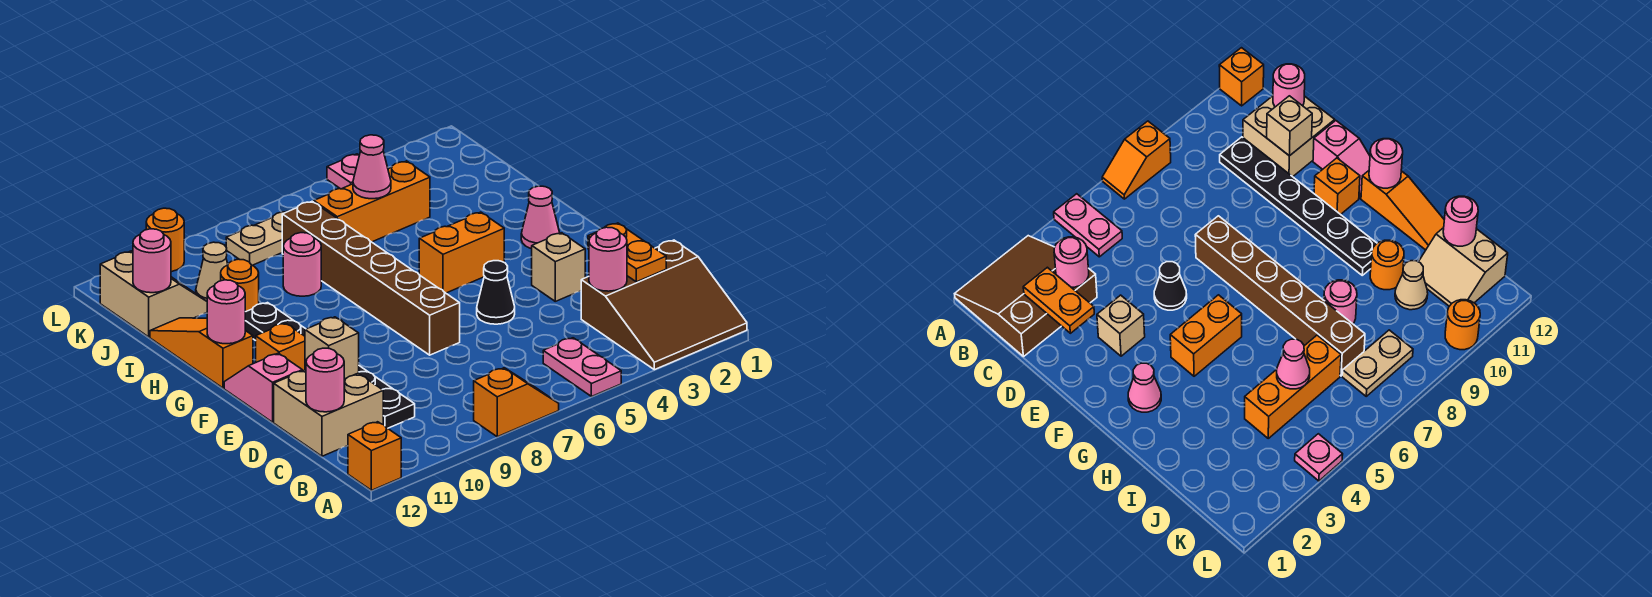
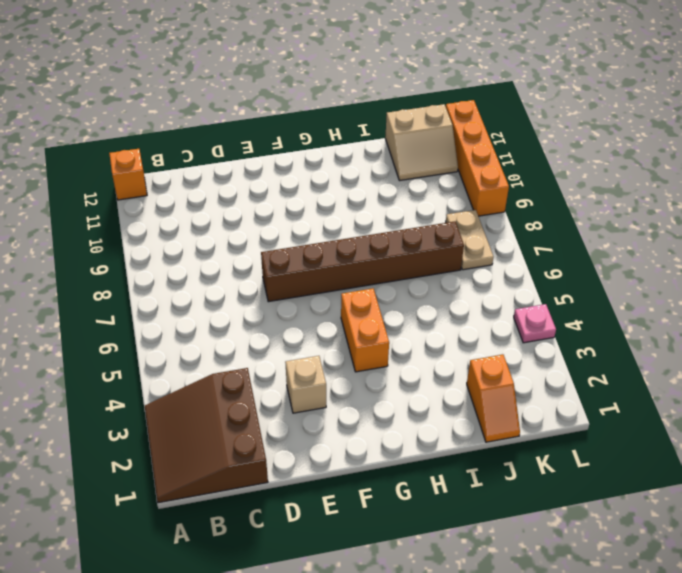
orange slope J1:J2 level 1 top 2 -> orange slope A7:A8 level 1 top 8
orange brick L9:L12 level 1 -> orange round brick L10 level 1
none -> pink plate A5:B5 level 1
none -> black plate C10:H10 level 1
none -> tan brick C11:D12 level 1

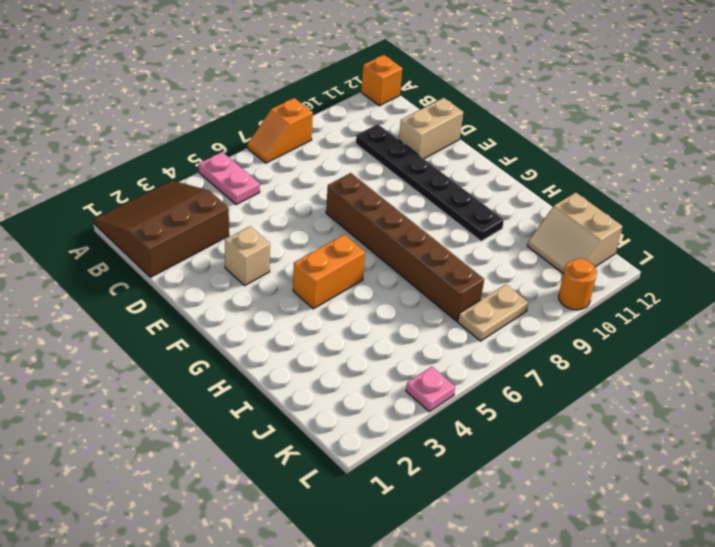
tan brick D11:D12 level 1 -> tan brick C11:D12 level 1
none -> black cone E5 level 1
none -> pink slope E12:F12 level 1 top E
none -> orange brick F11 level 1

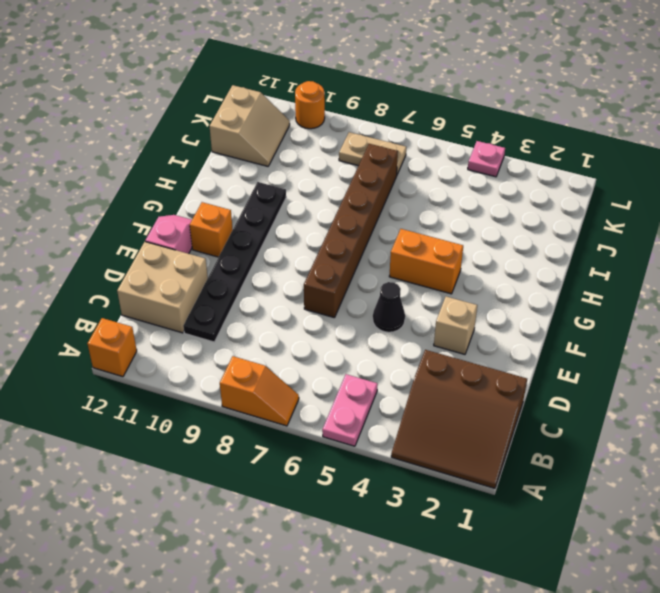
none -> pink cone G2 level 1
none -> orange slope G12:I12 level 1 top G
none -> pink round brick I8 level 1

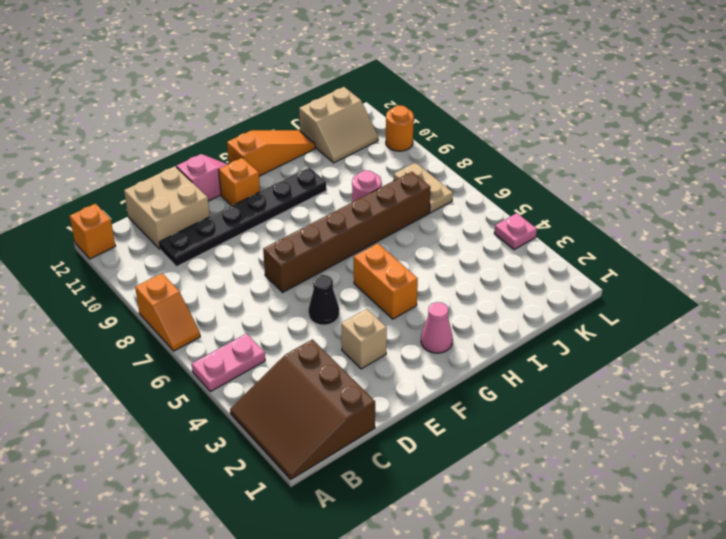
none -> orange round brick I10 level 1
none -> orange brick J4:J6 level 1
none -> tan cone J10 level 1

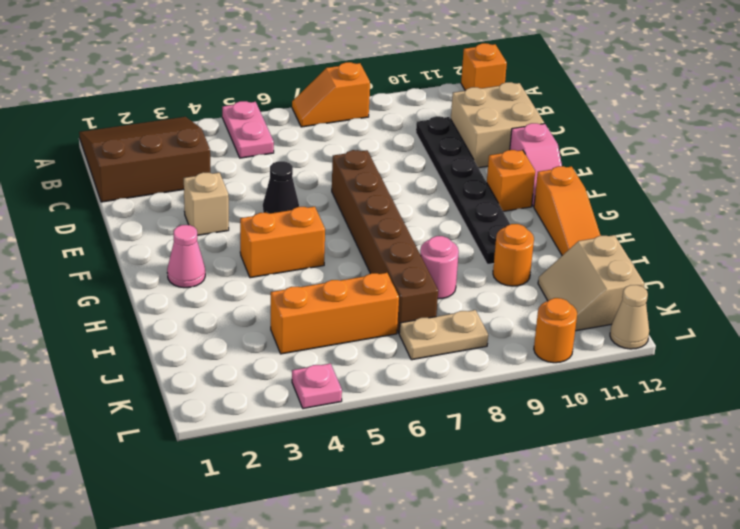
tan cone L12 level 1 -> tan cone J10 level 1
none -> orange plate C2:D2 level 2
none -> pink round brick C3 level 2
none -> pink round brick C12 level 2

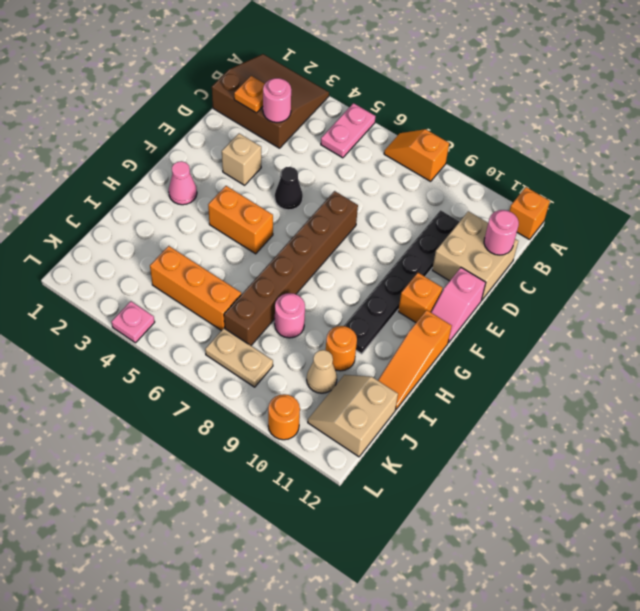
orange plate C2 level 2 -> orange plate C2:D2 level 2
none -> tan brick D11 level 2
none -> pink round brick G12 level 2
none -> pink cone J5 level 2

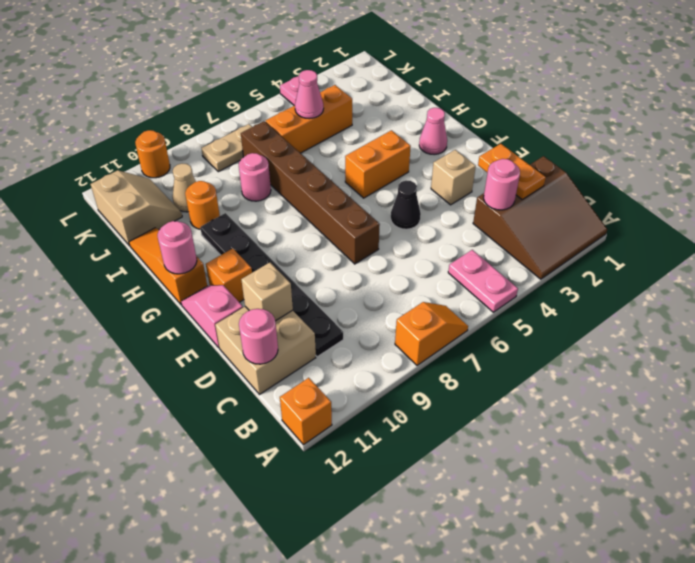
none -> pink round brick J12 level 2

